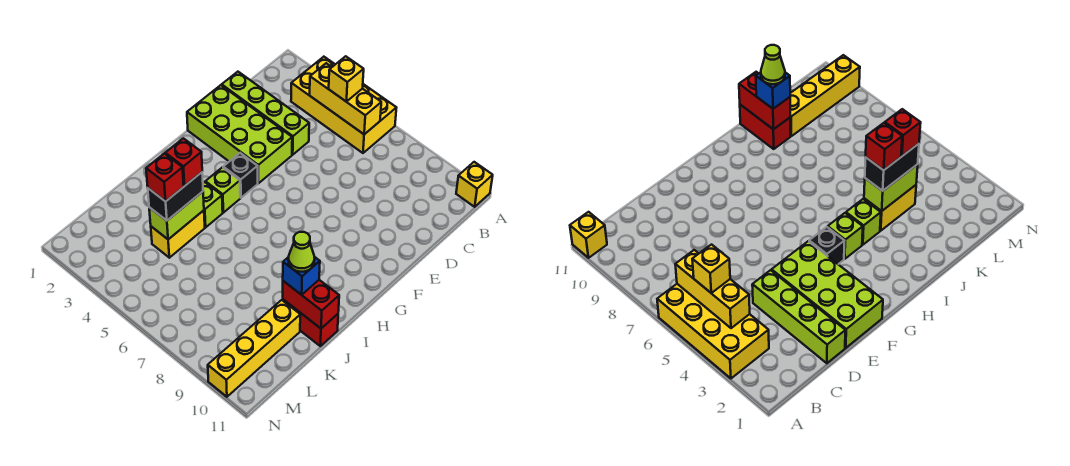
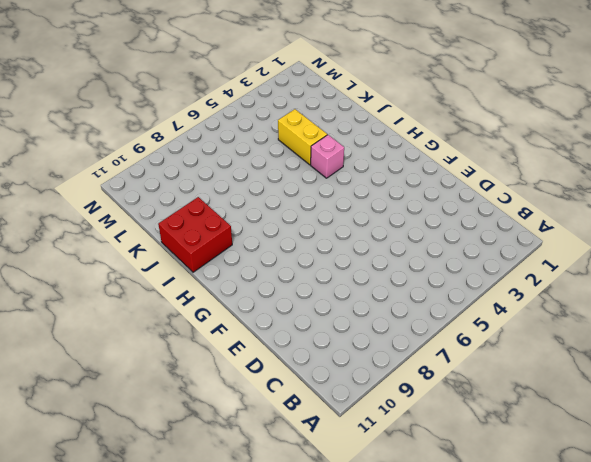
pink brick I4 level 1 -> lime brick I4 level 1
red brick I10:J11 level 1 -> red brick J10:J11 level 1
none -> yellow brick A3:B6 level 1
none -> yellow brick A11 level 1
none -> lime brick D1:D4 level 1

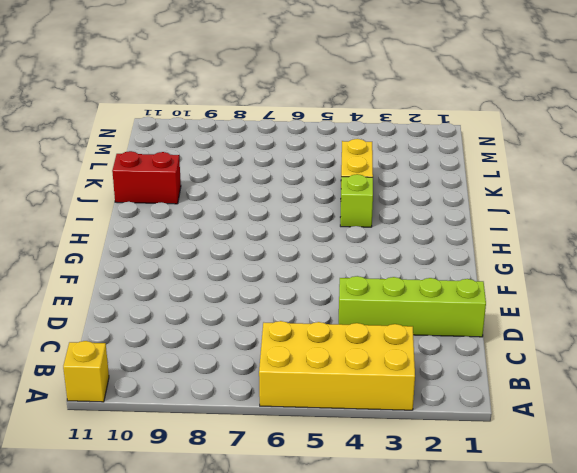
none -> lime brick E1:F4 level 1
none -> black brick G4 level 1
none -> lime brick H4 level 1

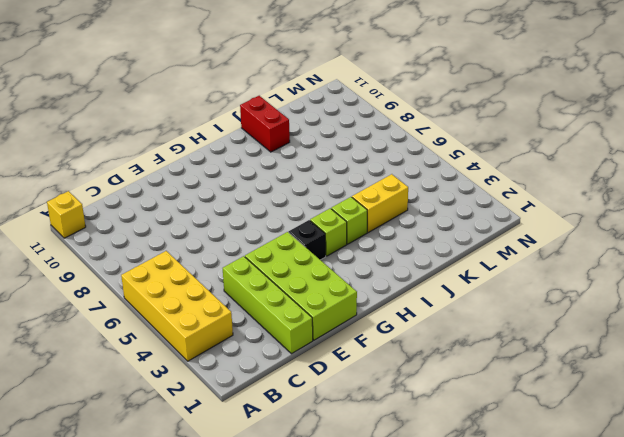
none -> yellow brick K10:N10 level 1
none -> yellow brick B4:B6 level 2
none -> lime brick J4:K4 level 2

